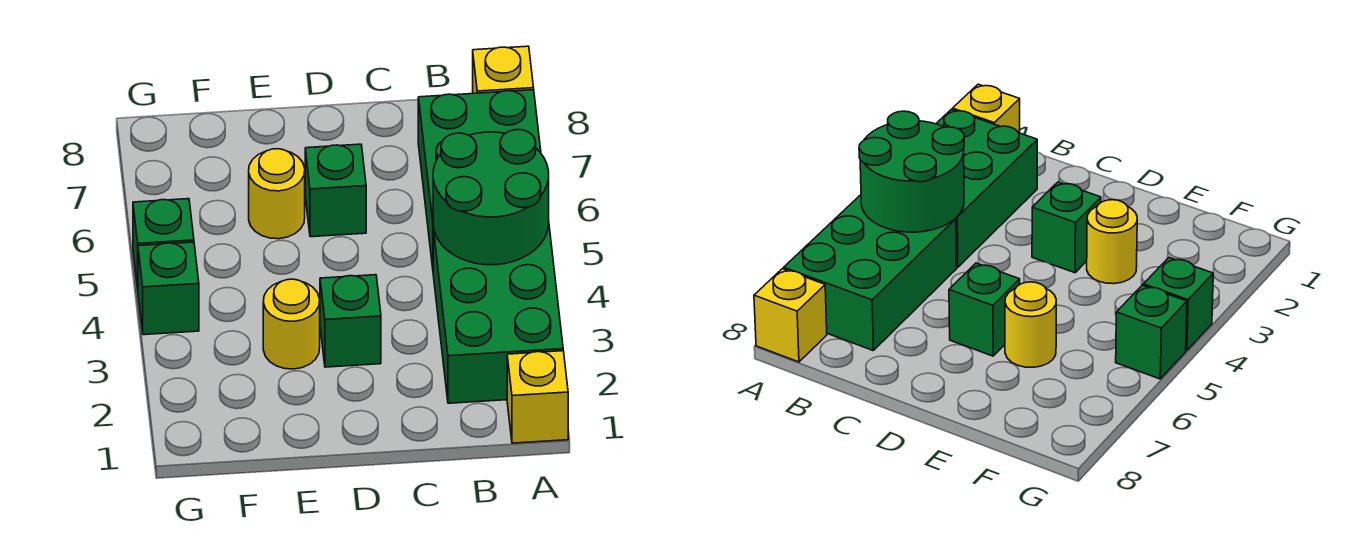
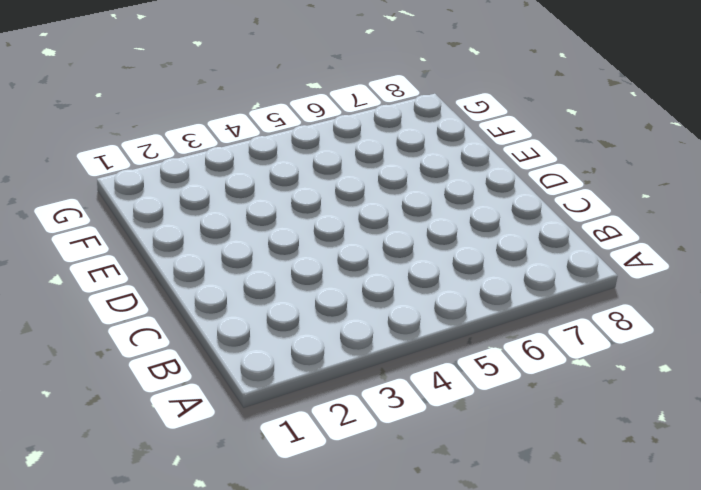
none -> yellow brick A1 level 1
none -> green brick A2:B4 level 1

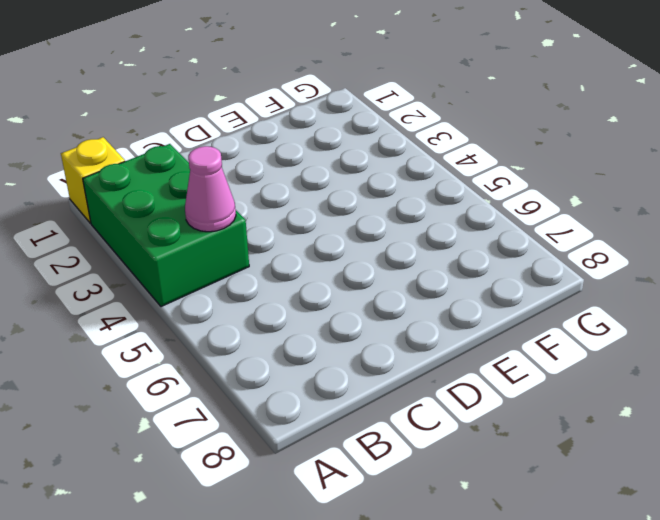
pink cone B4 level 2 -> green round brick A4:B5 level 2
none -> green brick A5:B7 level 1
none -> yellow brick A8 level 1

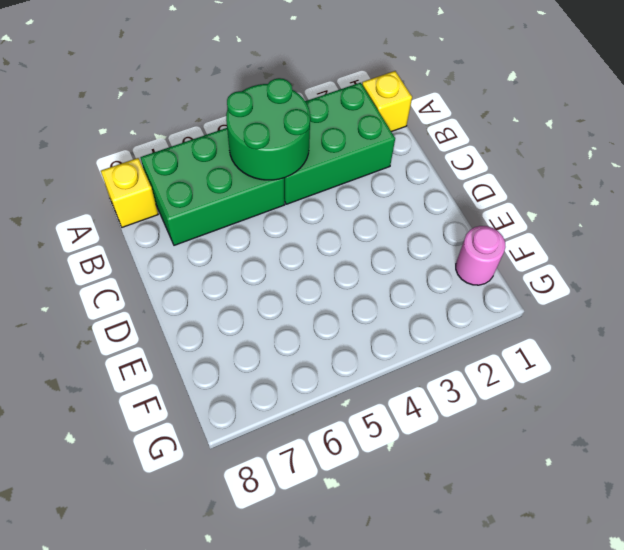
pink round brick F1 level 1 -> none
none -> green brick D3 level 1
none -> green brick D6 level 1

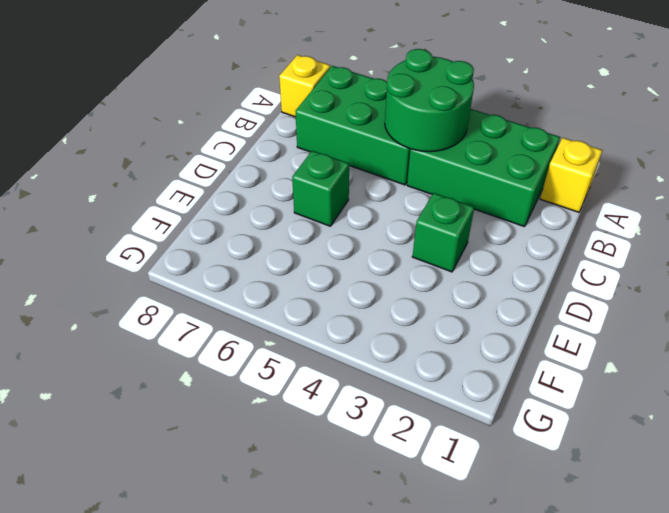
none -> yellow round brick E3 level 1
none -> yellow round brick E6 level 1

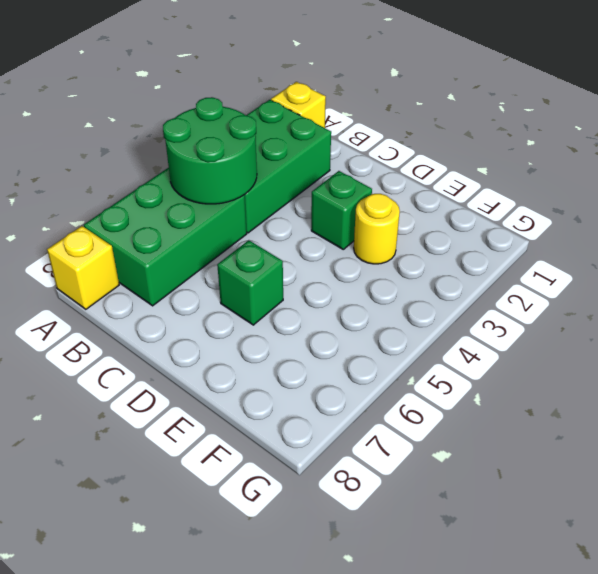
none -> yellow round brick E6 level 1
none -> green brick G4 level 1

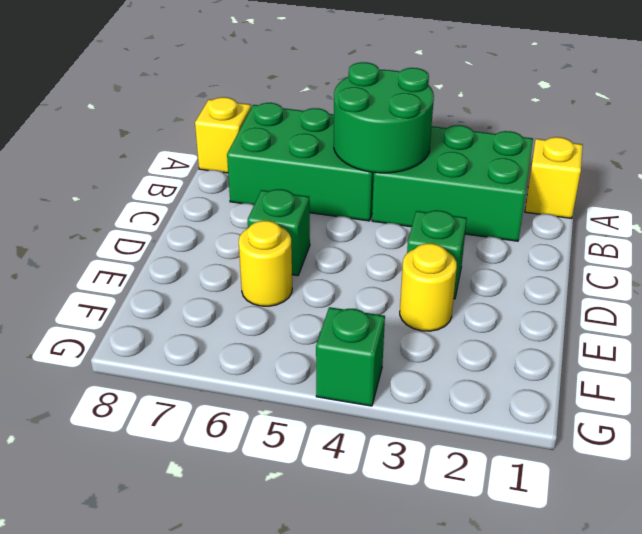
none -> green brick G5 level 1

